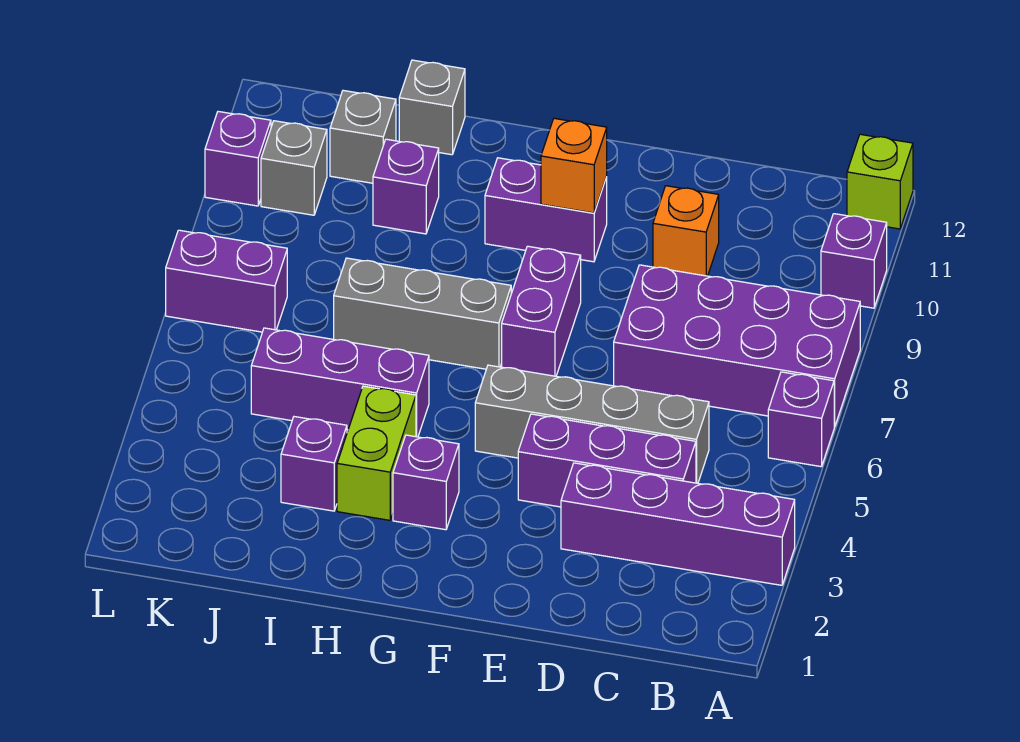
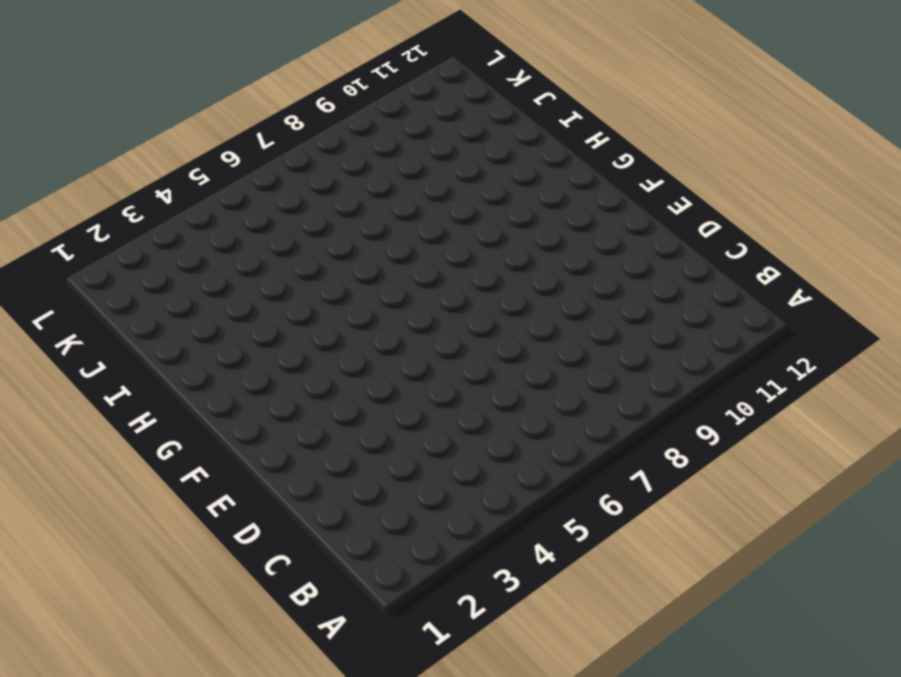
none -> purple brick A3:D3 level 1
none -> purple brick A6 level 1
none -> purple brick A7:D8 level 1

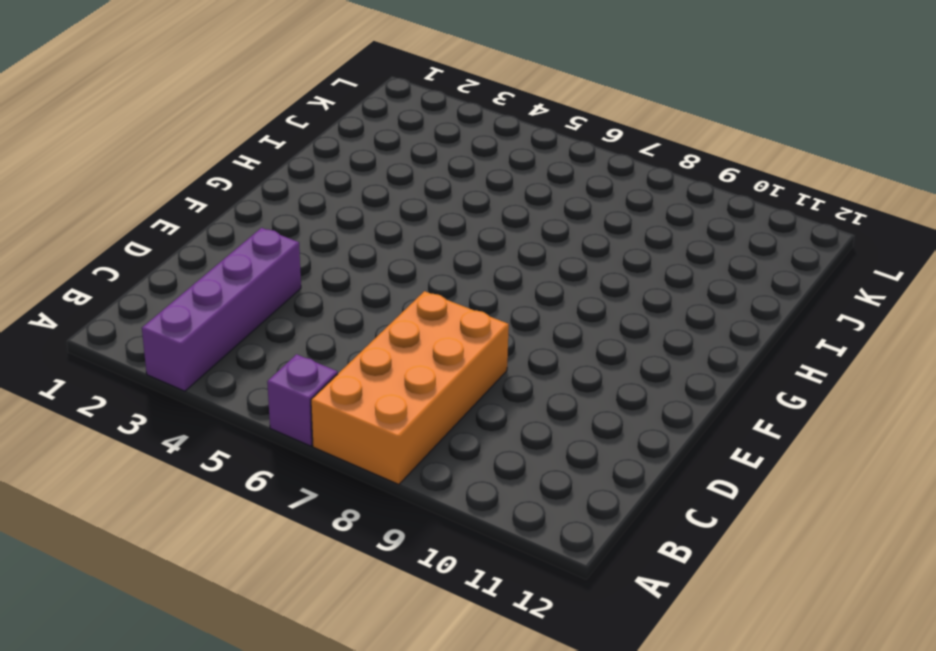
orange brick A7:D8 level 1 -> purple brick A7:D8 level 1
none -> purple brick A10 level 1
none -> lime brick A12 level 1
none -> purple brick C4:E4 level 1

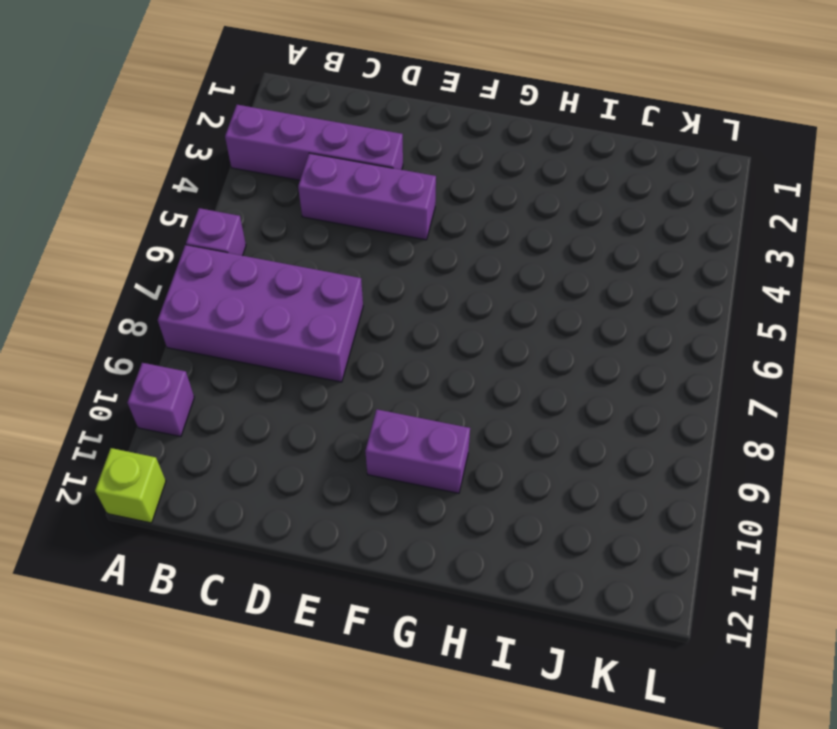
none -> grey brick C5:F5 level 1
none -> orange brick D10 level 1
none -> purple brick F7:F8 level 1

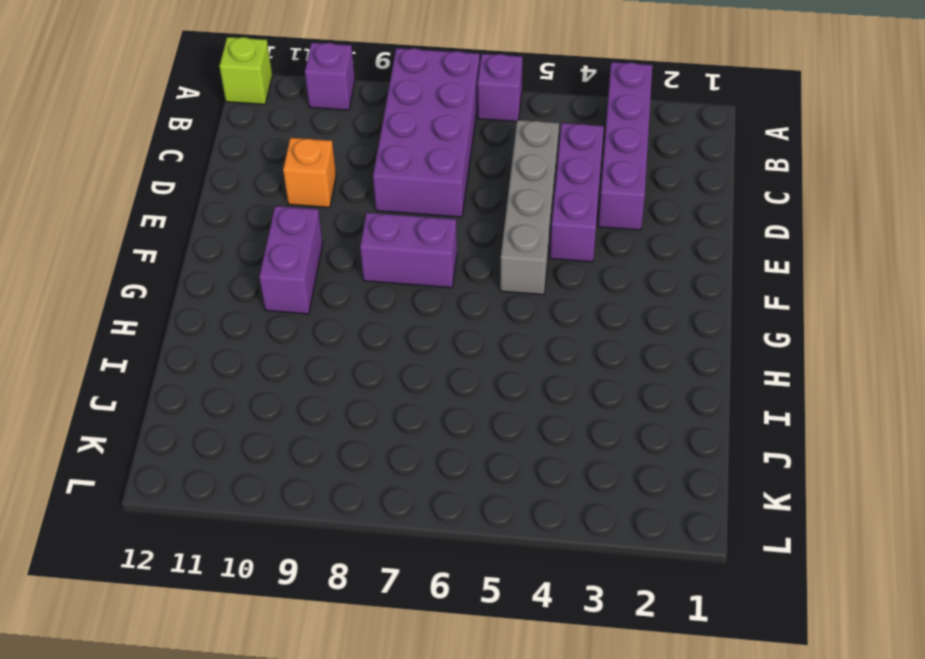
none -> purple brick G3 level 1
none -> grey brick G7:I7 level 1
none -> lime brick H3:H4 level 1

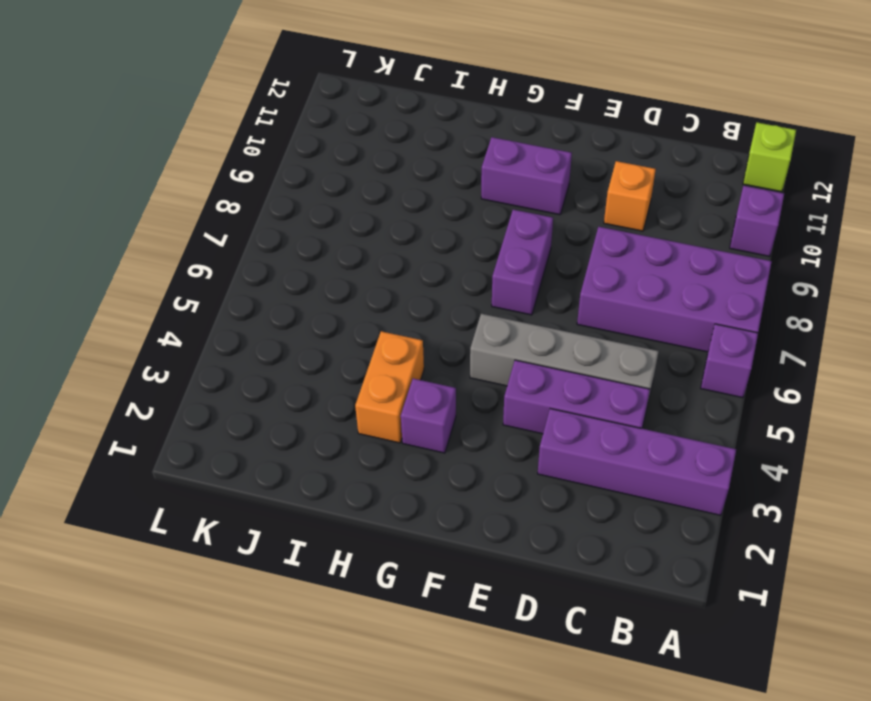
orange brick H3:H4 level 1 -> lime brick H3:H4 level 1
none -> grey brick G7:I7 level 1
none -> purple brick H5:J5 level 1
none -> purple brick I3 level 1

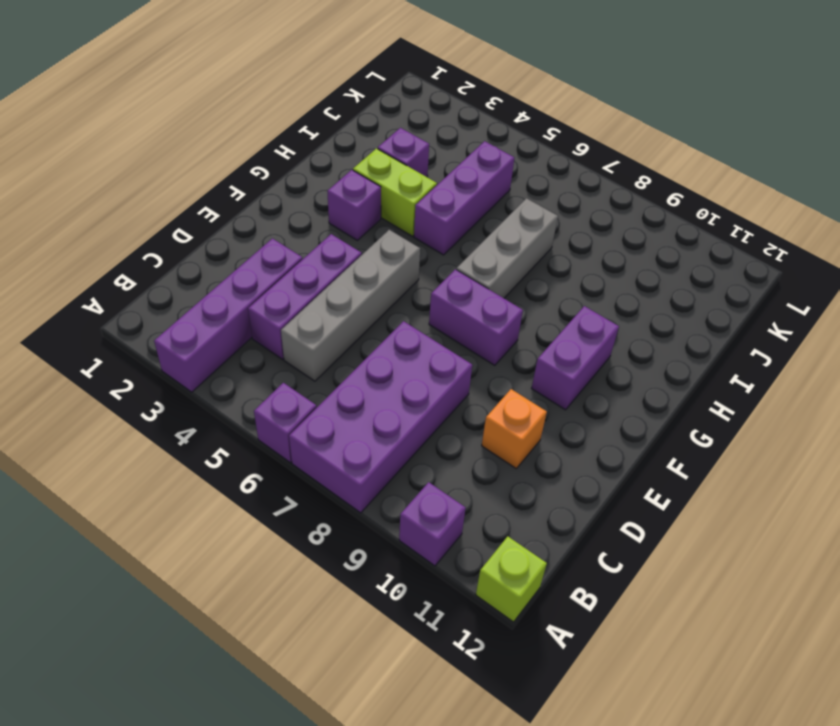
none -> purple brick I10 level 1
none -> grey brick I12 level 1
none -> grey brick J11 level 1

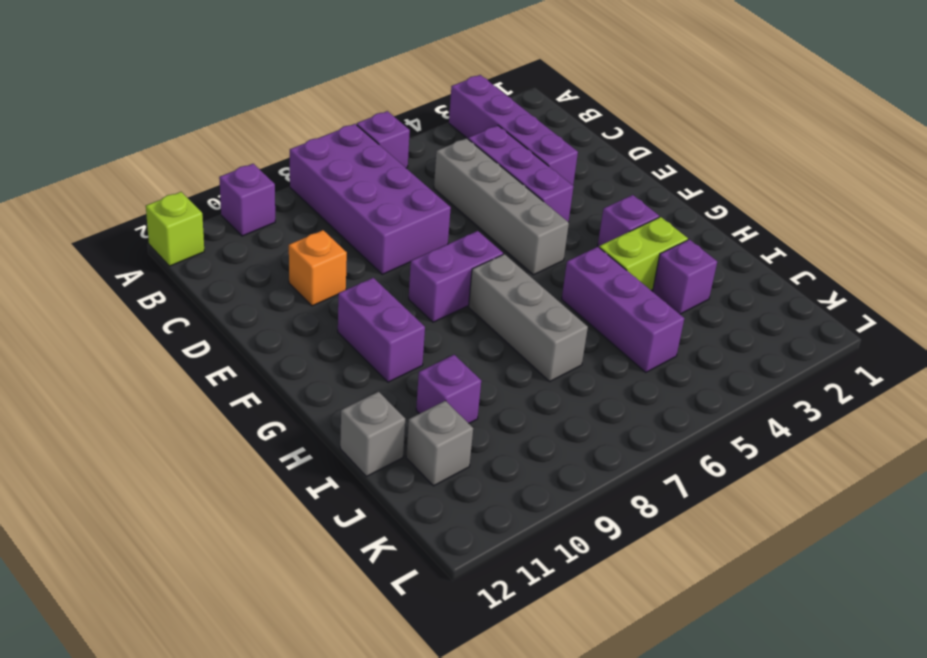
none -> purple brick K7:L7 level 1
none -> grey brick K10 level 1
none -> purple brick L10 level 1

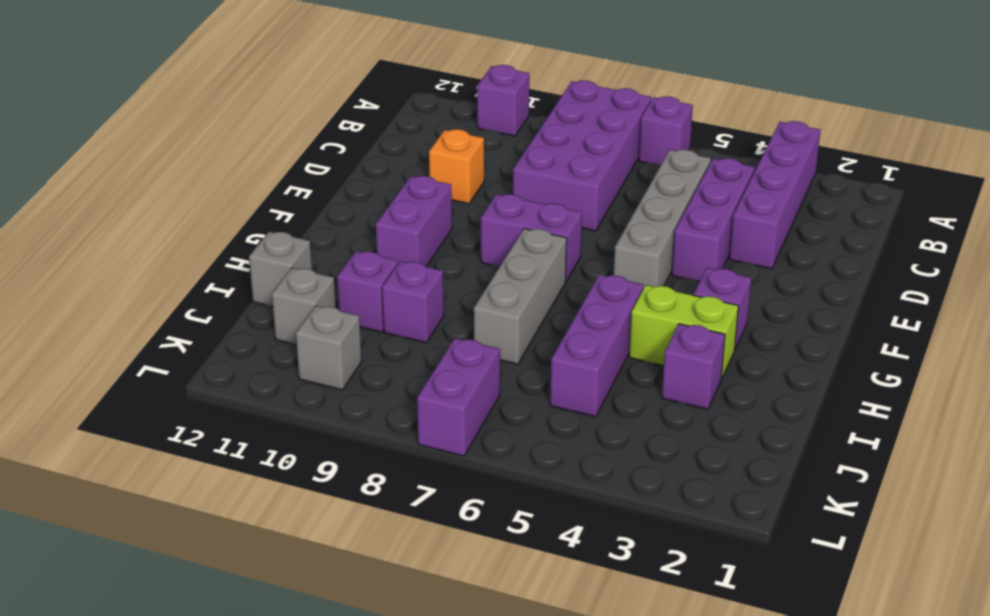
purple brick I9 level 1 -> purple brick L10 level 1
none -> lime brick A12 level 1
none -> orange brick F10 level 2

